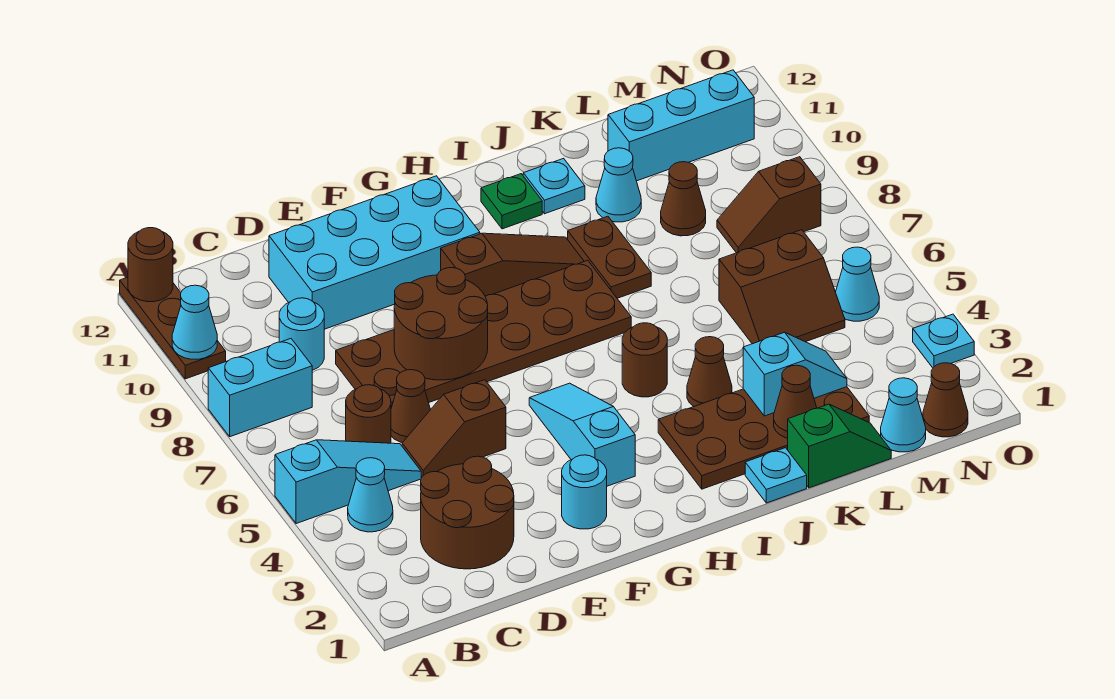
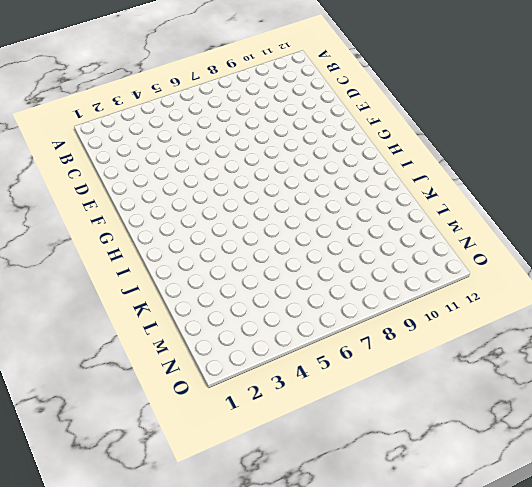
none -> cyan slope A5:C5 level 1 top A
none -> cyan brick A8:B8 level 1
none -> brown plate A10:A12 level 1
none -> cyan cone B4 level 1

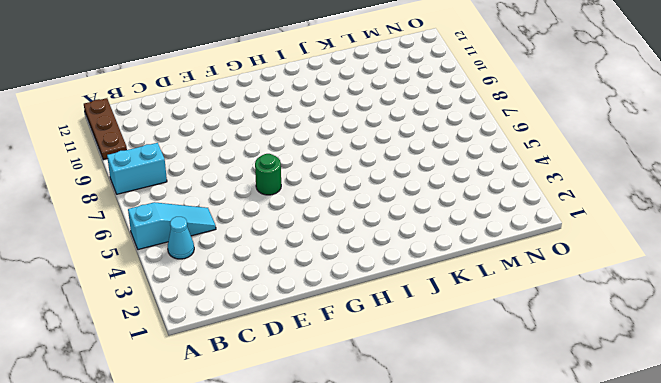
green round brick F6 level 1 -> none
none -> brown round brick C2:D3 level 1
none -> brown round brick C6 level 1
none -> cyan round brick C9 level 1
none -> brown slope D5:E5 level 1 top E

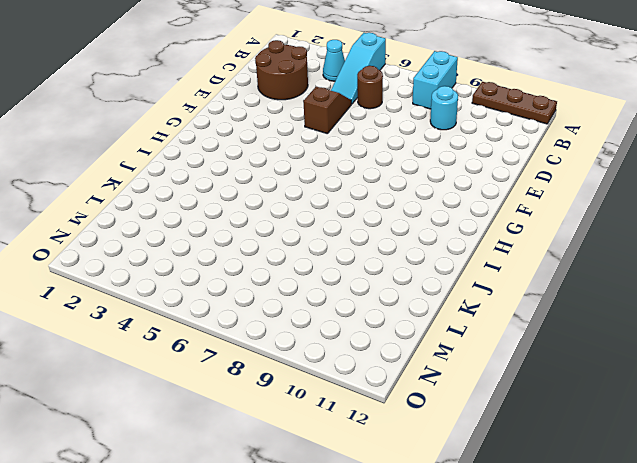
none -> brown cone D6 level 1
none -> brown plate D7:I8 level 1
none -> cyan brick D10:G11 level 1
none -> cyan round brick F2 level 1

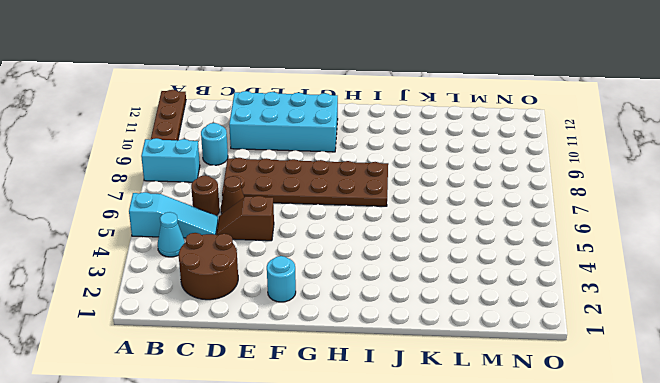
none -> cyan slope G3:G5 level 1 top 3
none -> brown slope G9:I9 level 1 top G
none -> brown plate I2:L3 level 1
none -> brown round brick I5 level 1

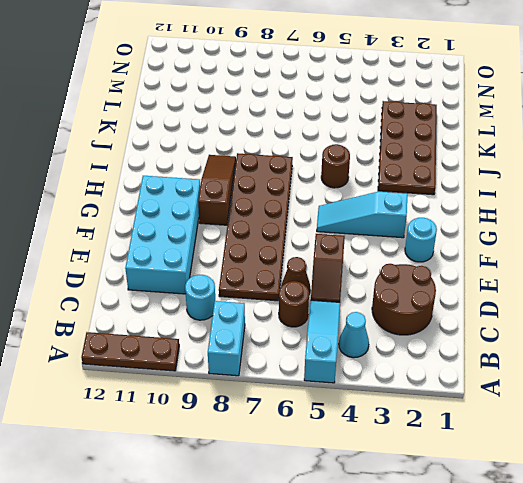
none -> green plate I11 level 1
none -> cyan plate J1 level 1
none -> brown cone J4 level 1
none -> brown plate J8:J9 level 1

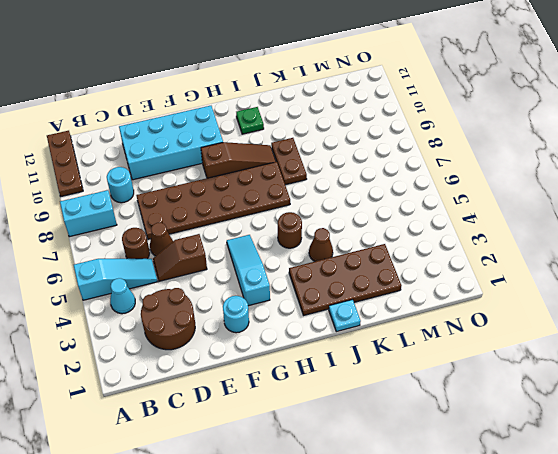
none -> cyan plate J11 level 1
none -> green slope K1:L1 level 1 top K
none -> cyan cone K10 level 1
none -> brown slope L5:M6 level 1 top 6

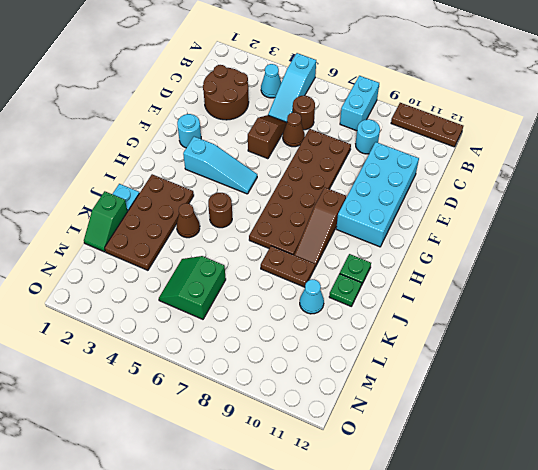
green plate J11 level 1 -> cyan plate J11 level 1
green slope L5:M6 level 1 top 6 -> brown slope L5:M6 level 1 top 6
none -> brown cone L9 level 1
none -> cyan brick L11:N11 level 1
none -> cyan cone M1 level 1
none -> brown slope M8:N8 level 1 top N

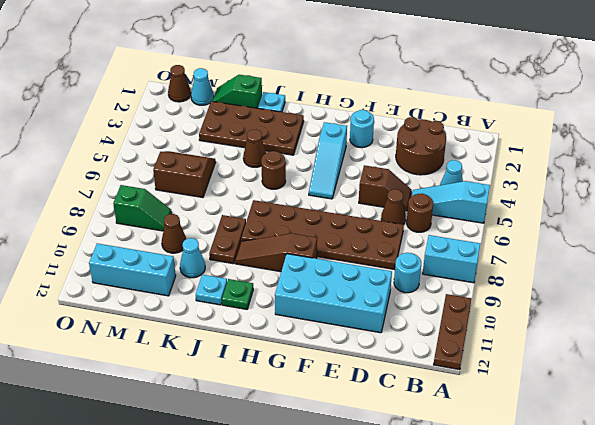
green slope M8:N8 level 1 top N -> brown slope M8:N8 level 1 top N
none -> cyan cone N5 level 1
none -> cyan plate O3 level 1
none -> cyan cone A10 level 2
none -> brown round brick A12 level 2

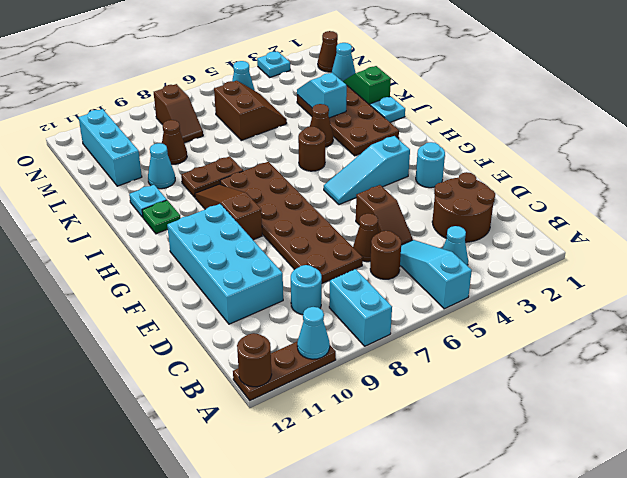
none -> brown round brick E7:F8 level 2
none -> brown cone K2 level 2

